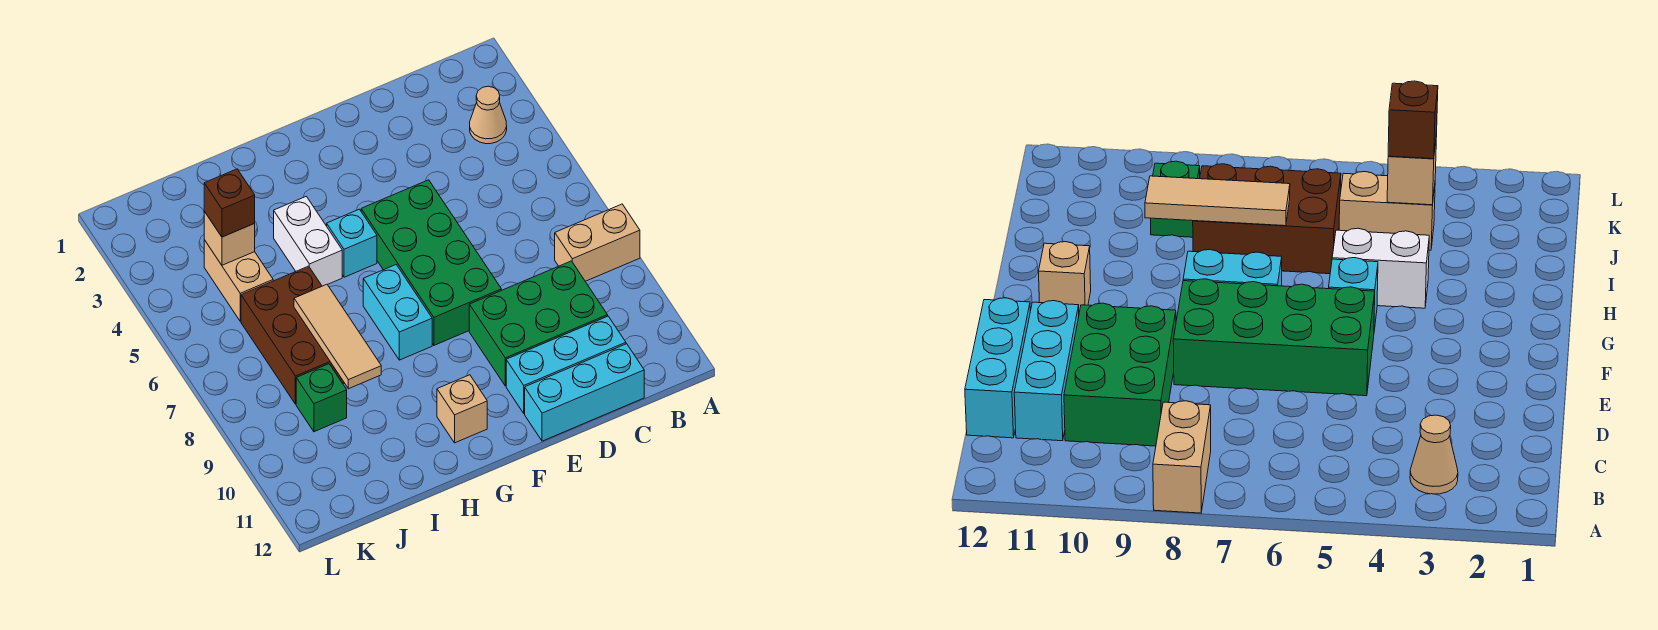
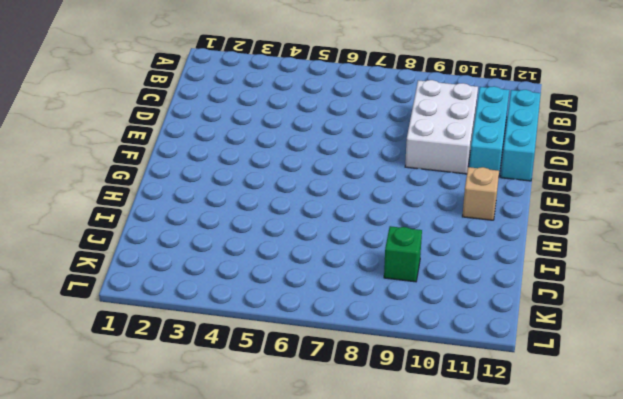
white brick C9:E10 level 1 -> green brick C9:E10 level 1
none -> tan brick A8:B8 level 1
none -> tan cone B3 level 1
none -> green brick E5:F8 level 1

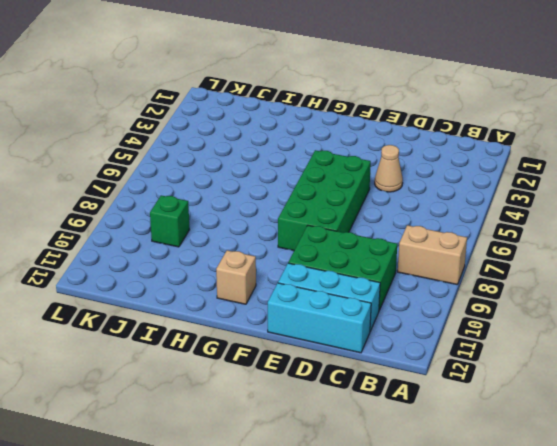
tan cone D4 level 1 -> tan cone B3 level 1
none -> cyan brick G5 level 1
none -> cyan brick G7:G8 level 1
none -> white brick H4:H5 level 1

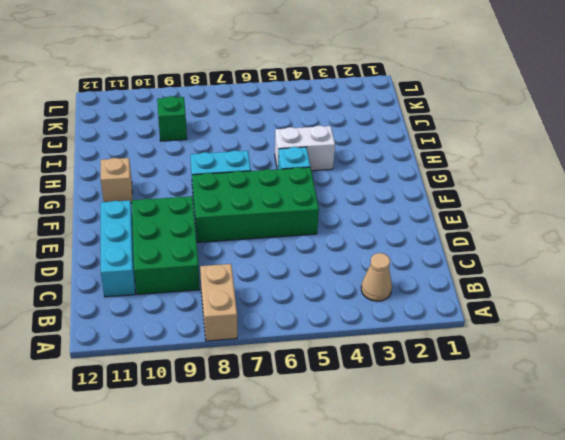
none -> cyan brick C12:E12 level 1
none -> brown brick I6:J8 level 1
none -> tan brick J4:J5 level 1

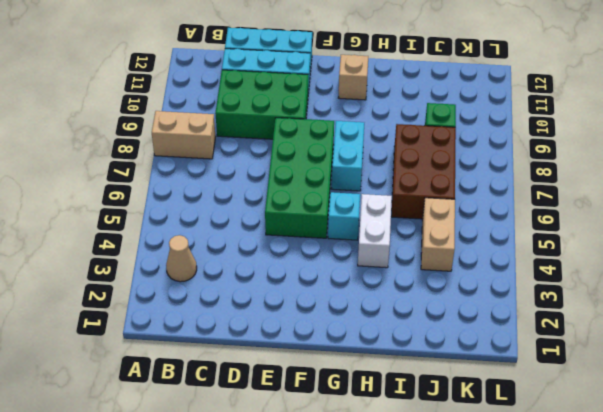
none -> tan tile I7:I9 level 2
none -> tan brick J4 level 2
none -> brown brick J4 level 3

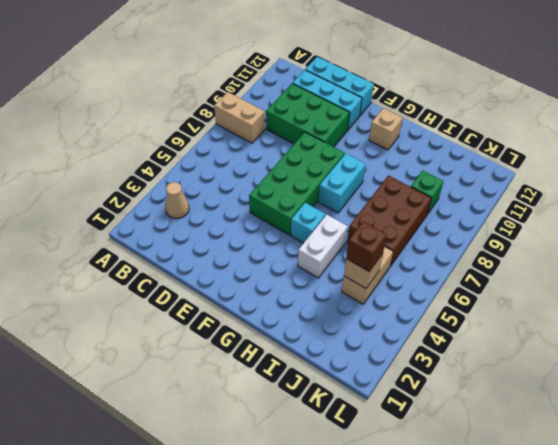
none -> tan tile I7:I9 level 2

